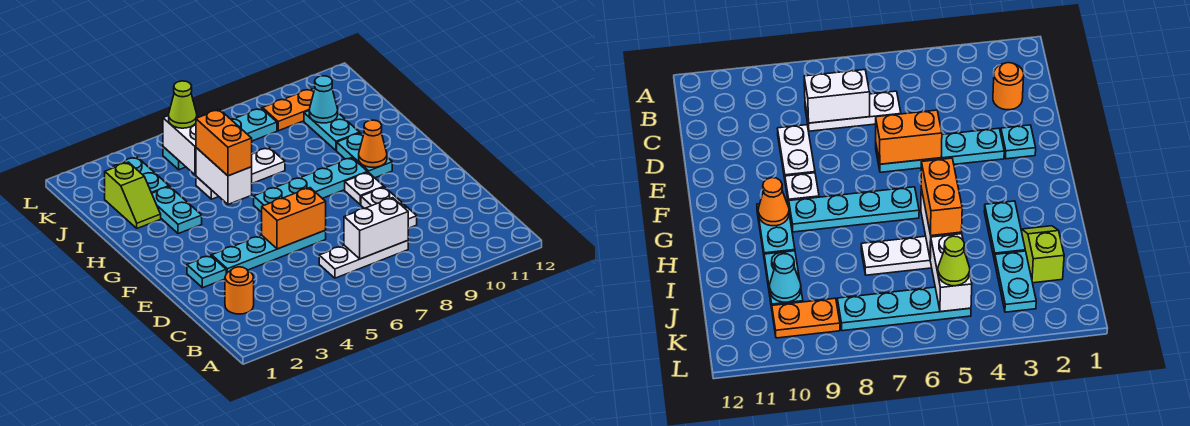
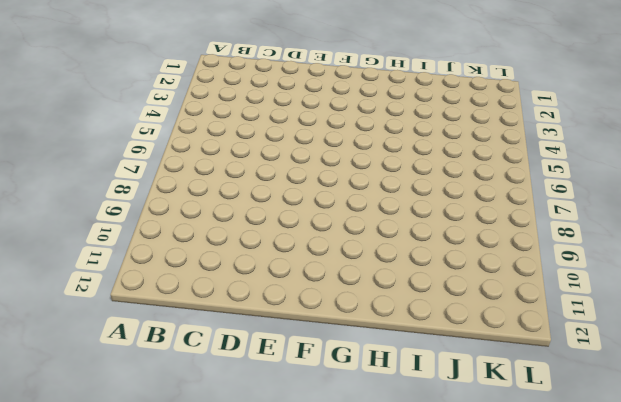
none -> orange round brick C2 level 1
none -> white plate C6:C8 level 1
none -> white plate D9:E9 level 1

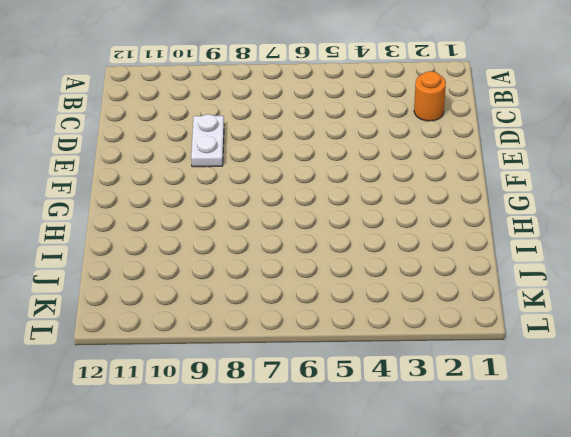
none -> white plate C6:C8 level 1
none -> cyan plate E2 level 1
none -> cyan plate E3:E6 level 1

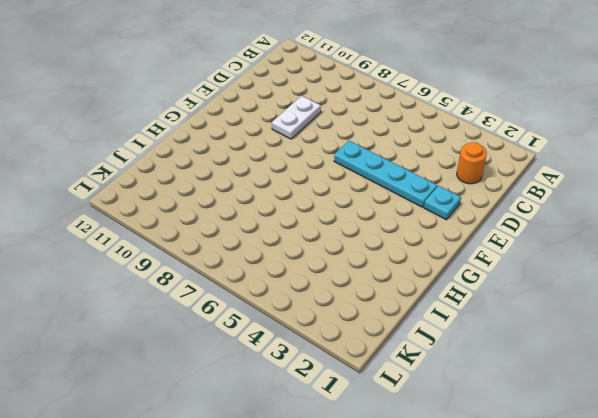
none -> white plate C6:C8 level 1
none -> white plate F9 level 1
none -> cyan plate G6:G9 level 1

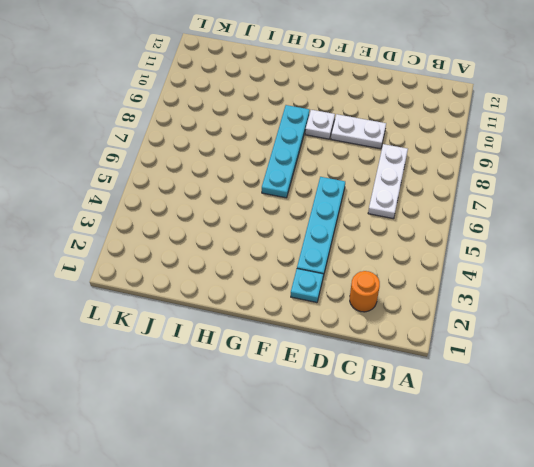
none -> cyan plate G10:H10 level 1
none -> cyan plate H3:I3 level 1
none -> lime slope I2:J2 level 1 top J

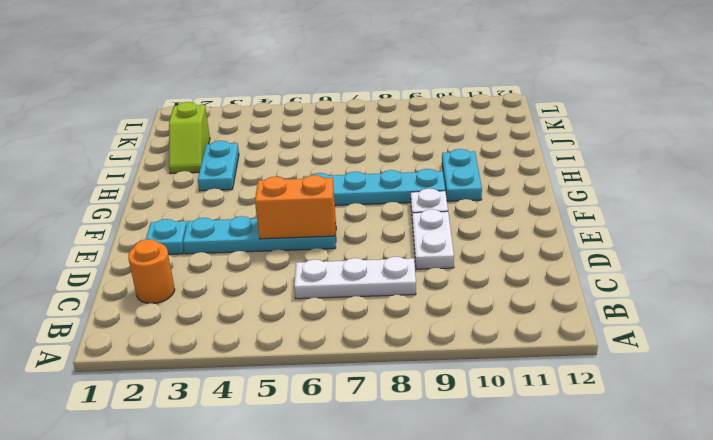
none -> white plate I5:I7 level 1
none -> cyan plate I10:J10 level 1
none -> cyan plate J3:K3 level 1

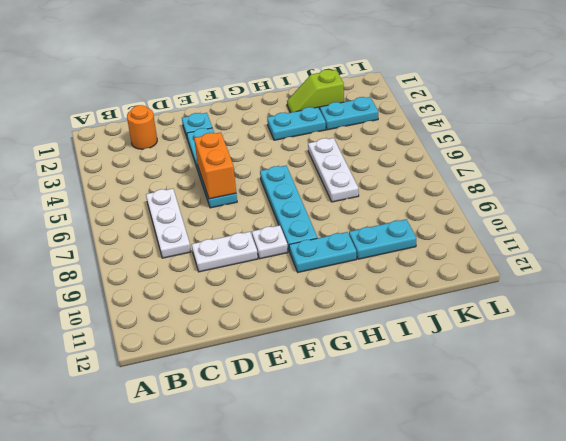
none -> cyan plate K5:K8 level 1
none -> orange plate K9:K10 level 1
none -> white brick C7:C8 level 2

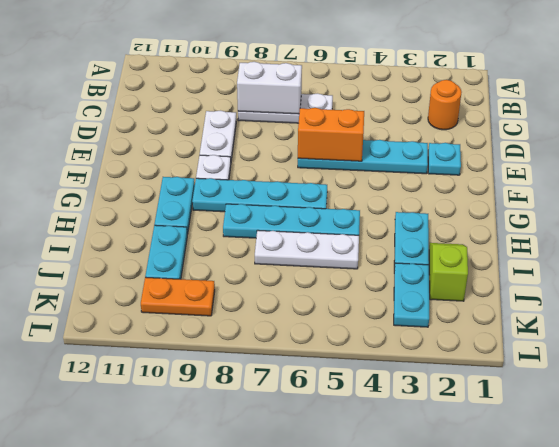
cyan plate H5:H8 level 1 -> cyan plate K5:K8 level 1
none -> orange cone G10 level 2
none -> white brick H5:I5 level 2
none -> white brick J5:K5 level 2

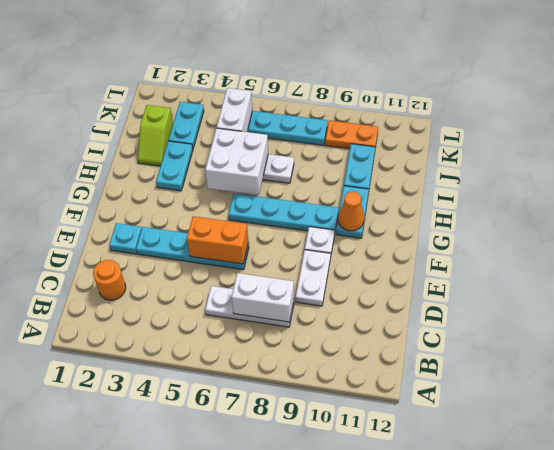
white brick H5:I6 level 2 -> white brick H5:I5 level 2
none -> cyan cone J10 level 2
none -> orange brick H5:I5 level 3
none -> lime cone K5 level 3

